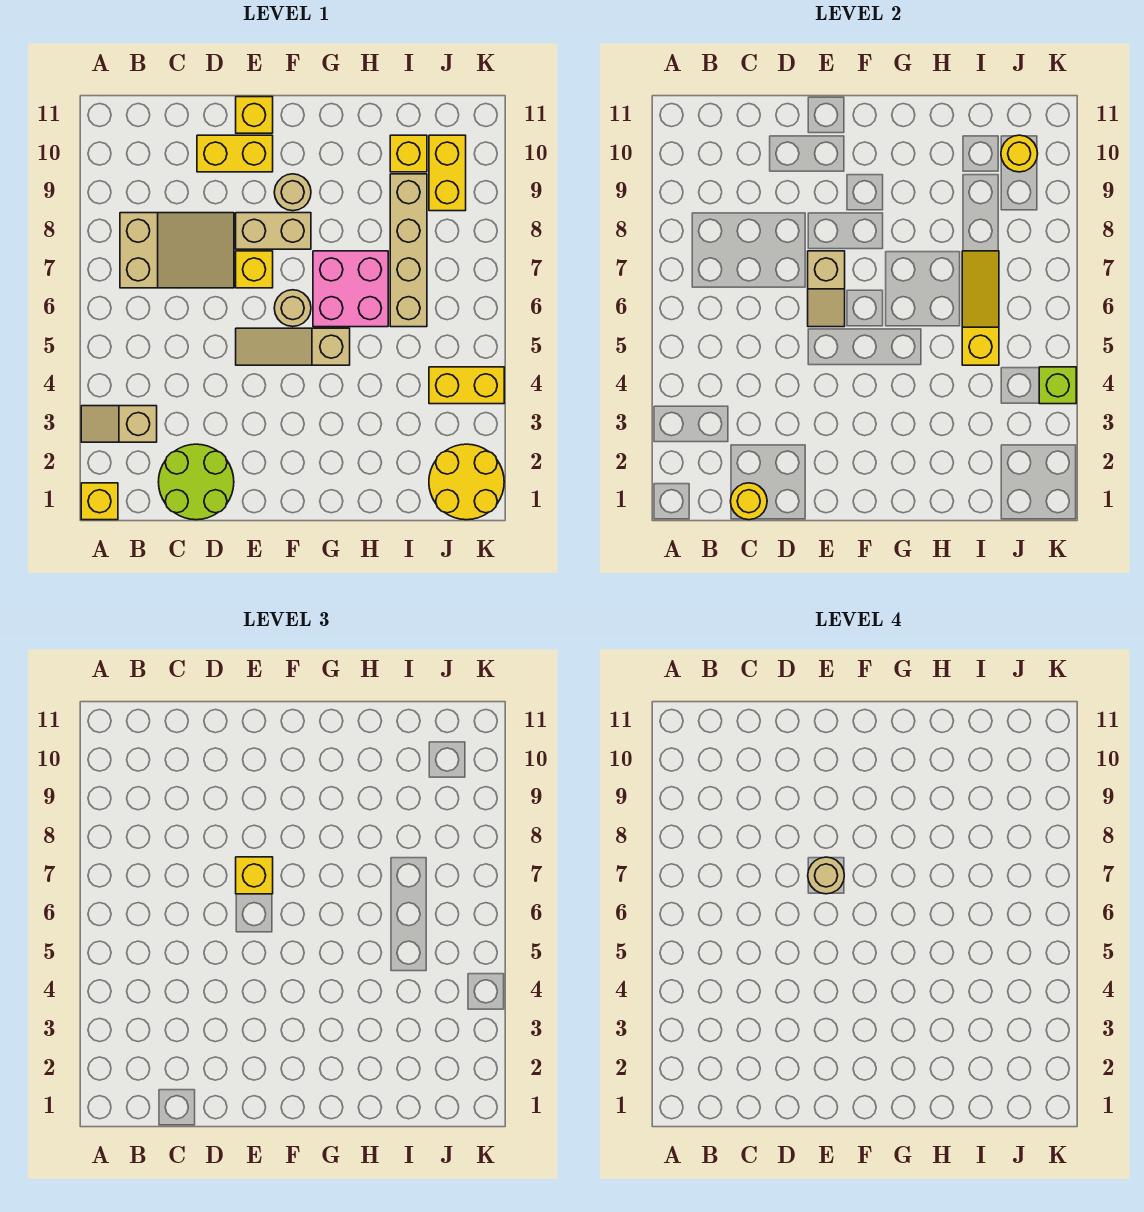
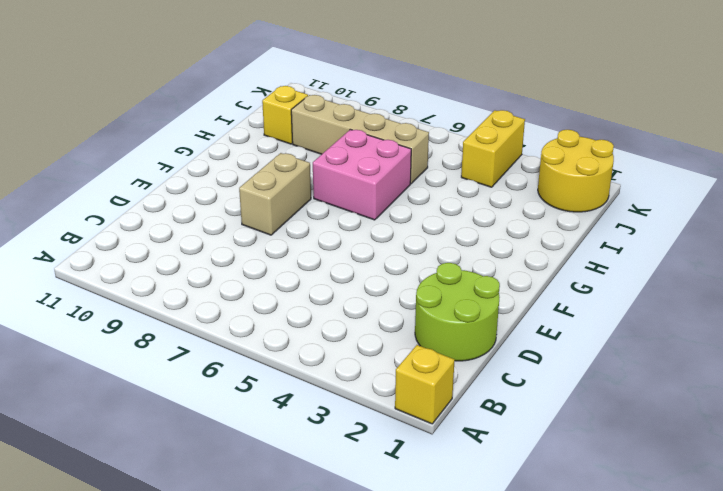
none -> tan slope A3:B3 level 1 top B
none -> tan slope B7:D8 level 1 top B
none -> yellow brick D10:E10 level 1

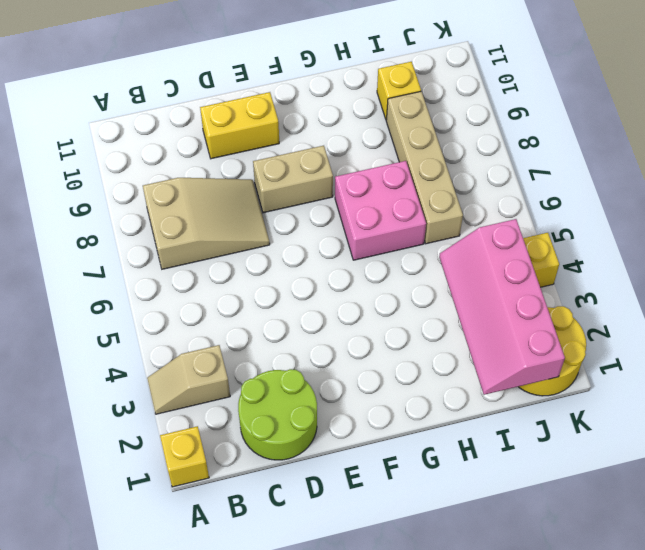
pink slope I1:J4 level 2 top J -> none
none -> tan slope E5:G5 level 1 top G
none -> yellow brick E7 level 1
none -> yellow brick E11 level 1

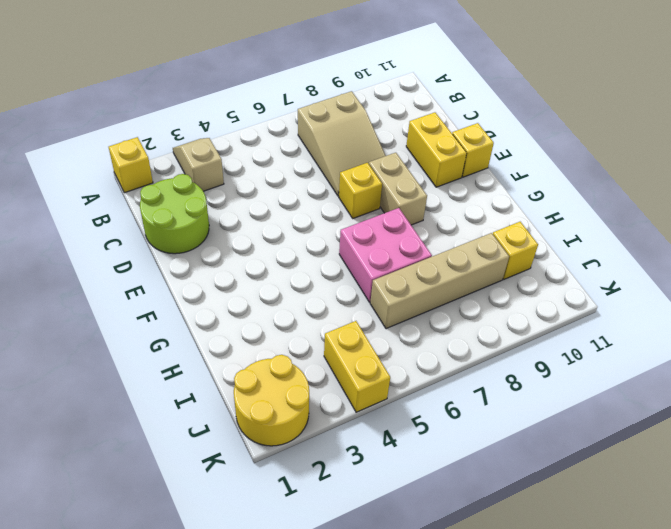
none -> tan slope E5:G5 level 1 top G
none -> tan round brick F6 level 1
none -> tan round brick F9 level 1

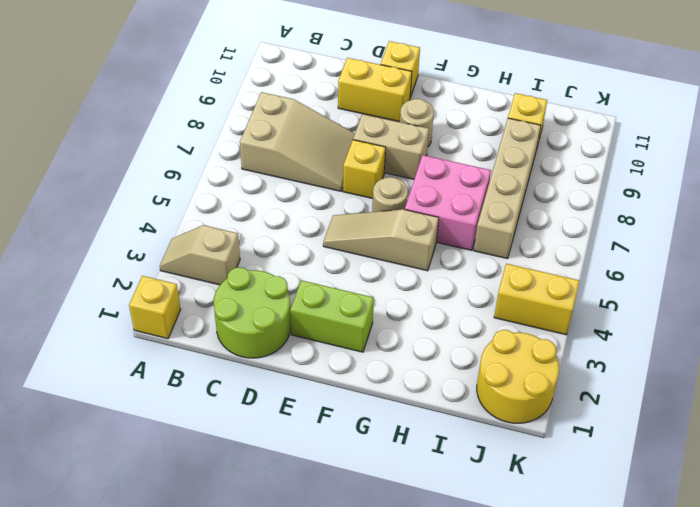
lime brick E2:F2 level 1 -> none
none -> yellow brick J9:J10 level 1
none -> yellow round brick C1 level 2
none -> tan slope E6:E7 level 2 top 7

